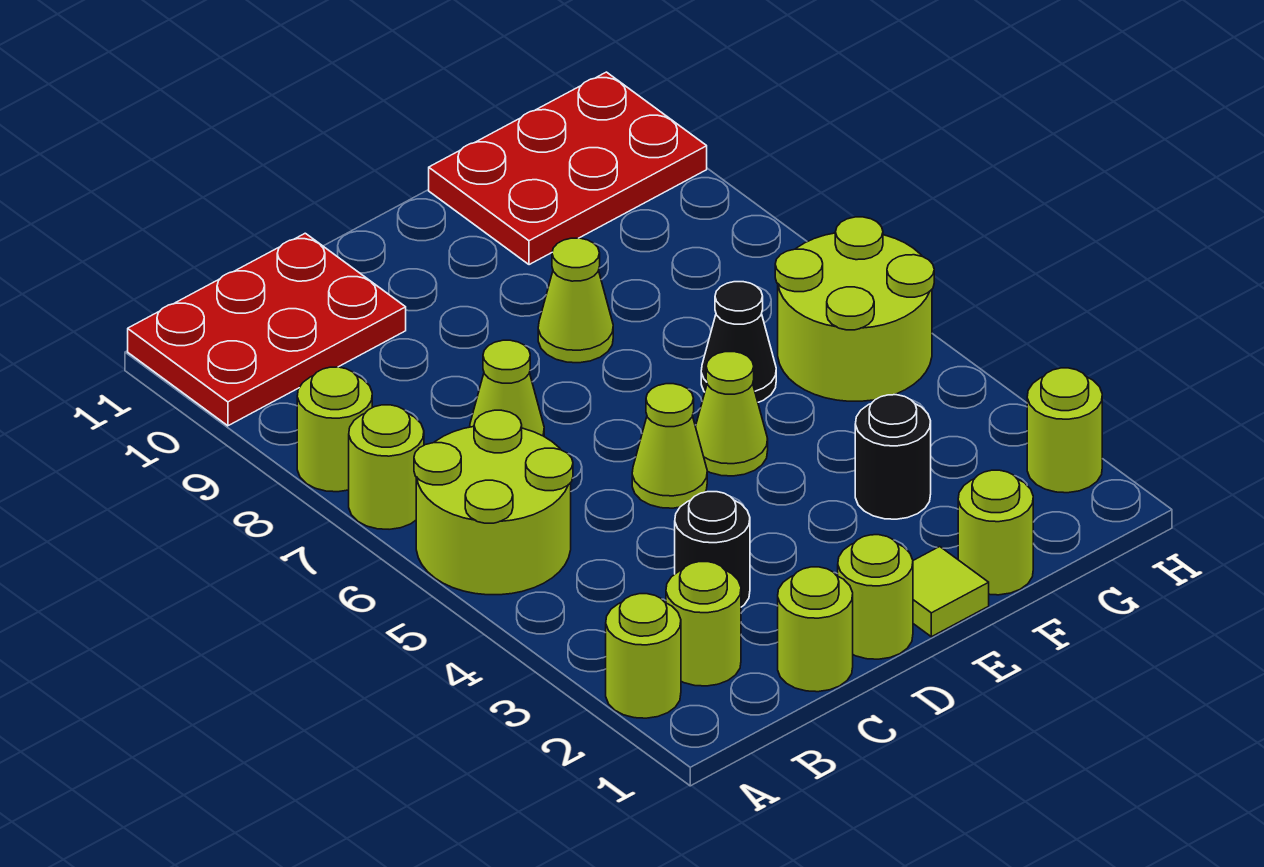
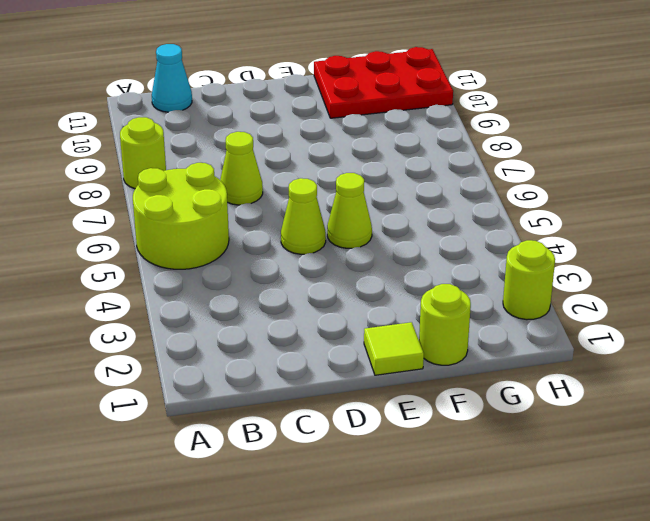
cyan cone B11 level 1 -> red plate A10:C11 level 1
none -> lime round brick A2 level 1
none -> lime round brick A7 level 1
none -> lime round brick B2 level 1

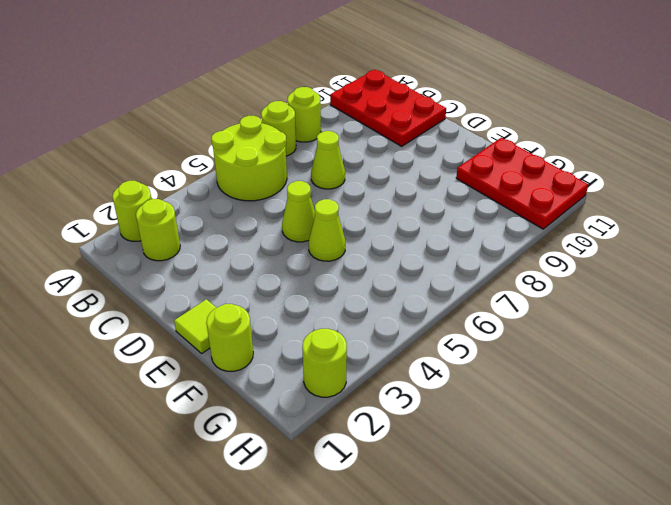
none -> lime round brick C1 level 1
none -> black round brick C3 level 1
none -> lime round brick D1 level 1

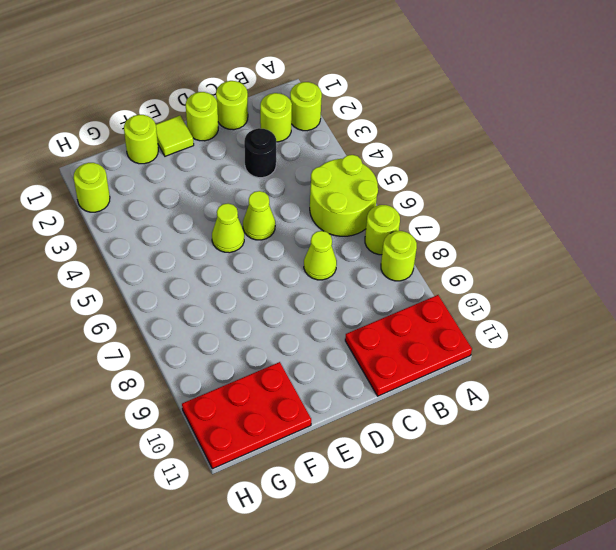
none -> lime cone E8 level 1
none -> black round brick F3 level 1
none -> black cone F6 level 1

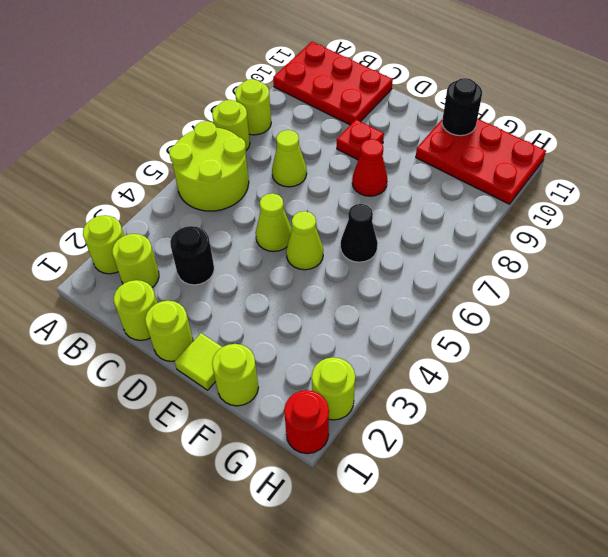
red plate D9 level 1 -> none
red cone E8 level 1 -> lime cone E8 level 1
black round brick F11 level 2 -> black round brick F3 level 1
red round brick H1 level 1 -> none
none -> lime round brick G5:H6 level 1

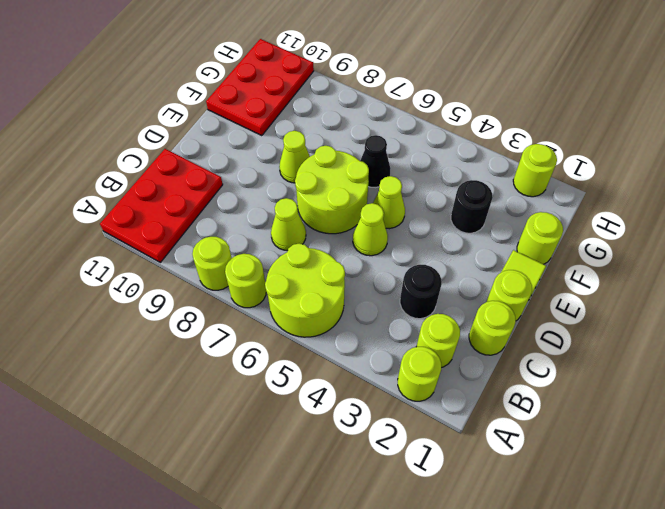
lime round brick D6:E7 level 1 -> lime round brick G5:H6 level 1

